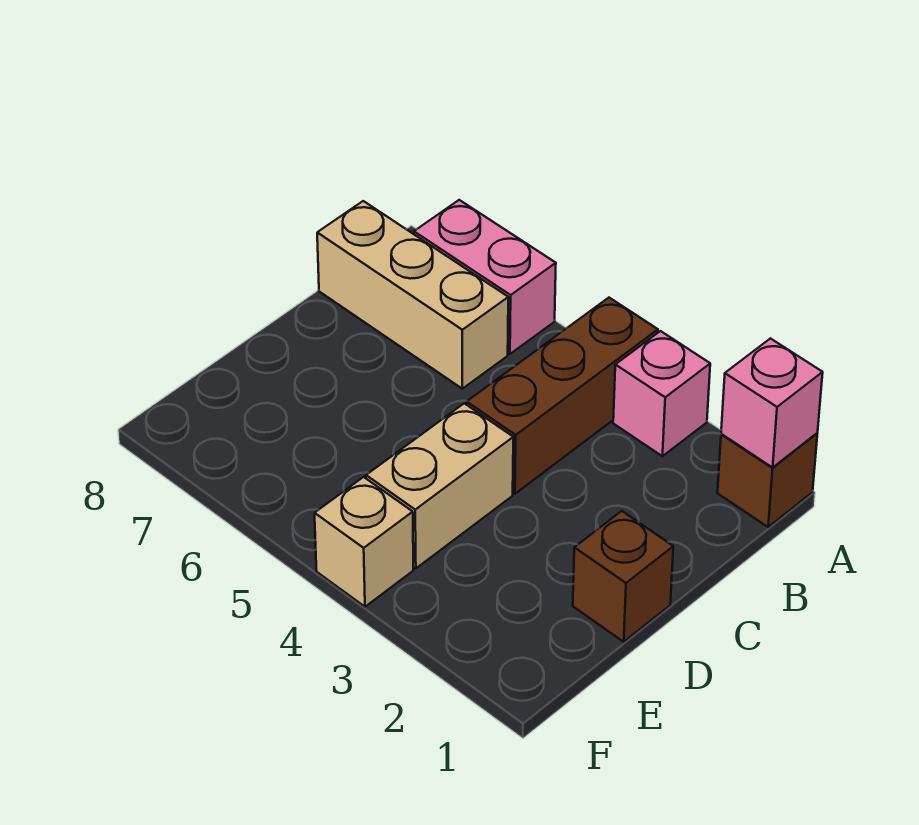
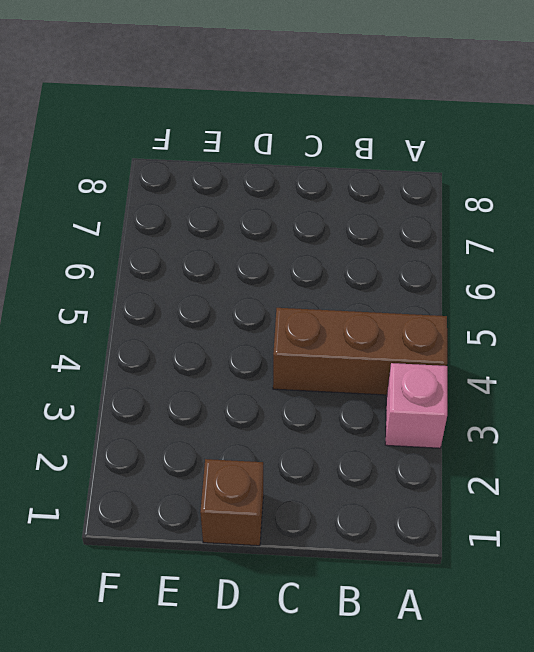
none -> brown brick A1 level 1
none -> pink brick A6:A7 level 1

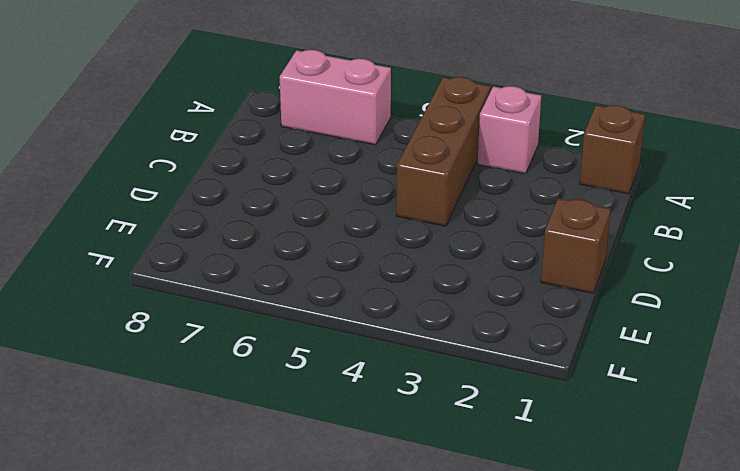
none -> tan brick B6:B8 level 1
none -> tan brick D4:E4 level 1

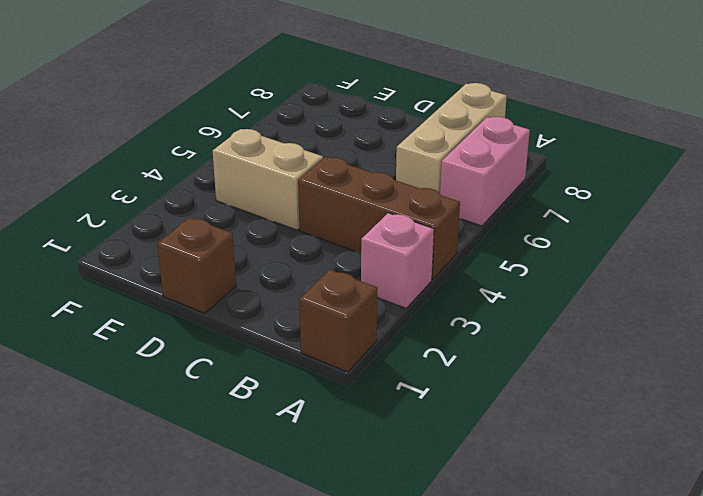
none -> tan brick F4 level 1
none -> pink brick A1 level 2

